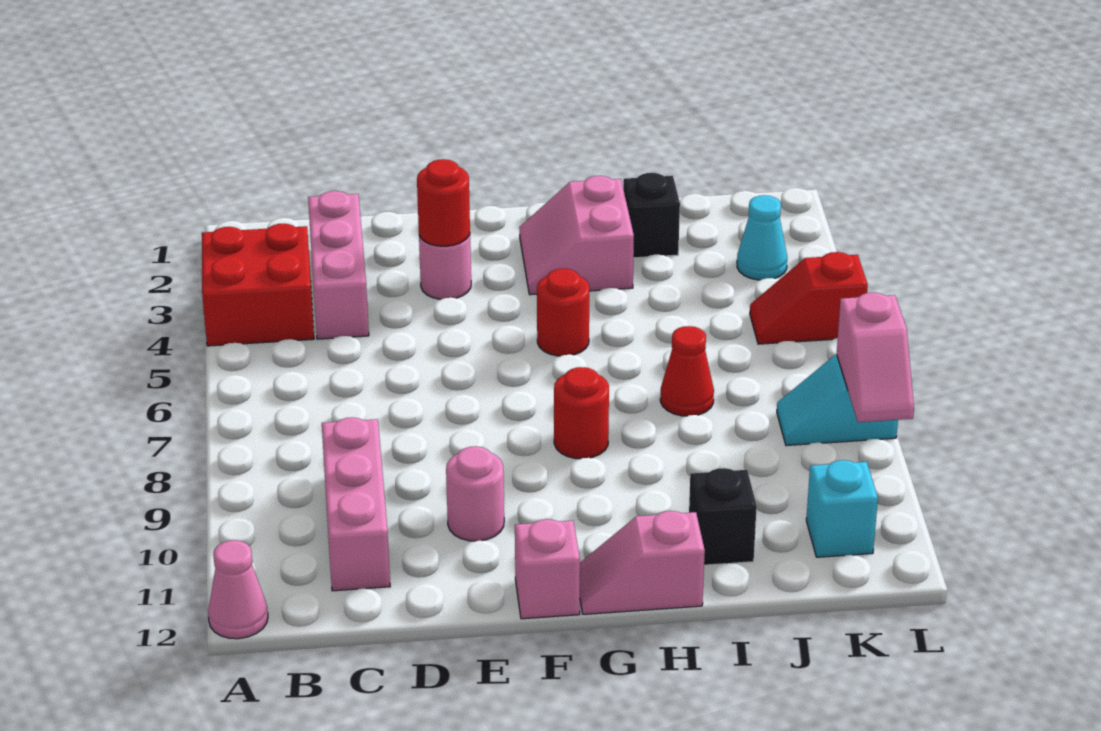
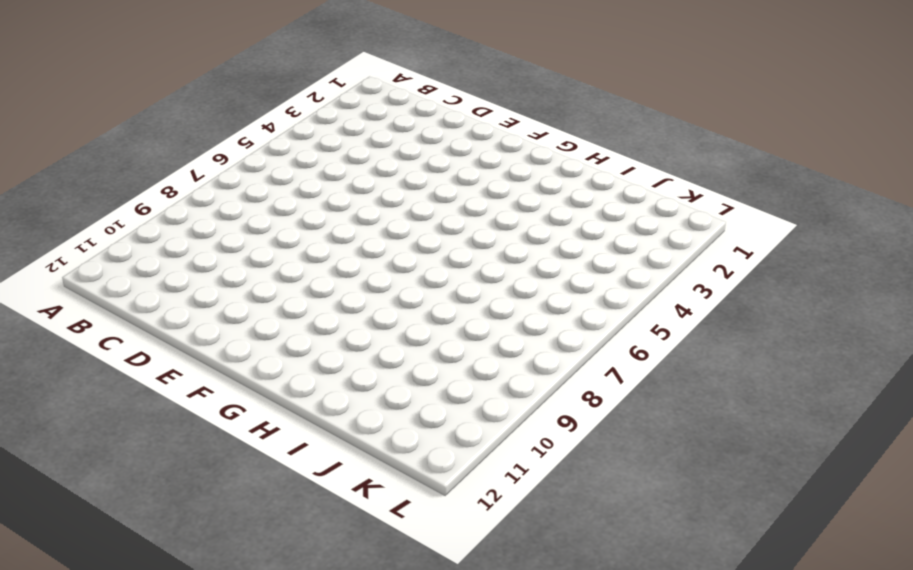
none -> red brick A3:B4 level 1
none -> pink cone A12 level 1
none -> pink brick C2:C4 level 1

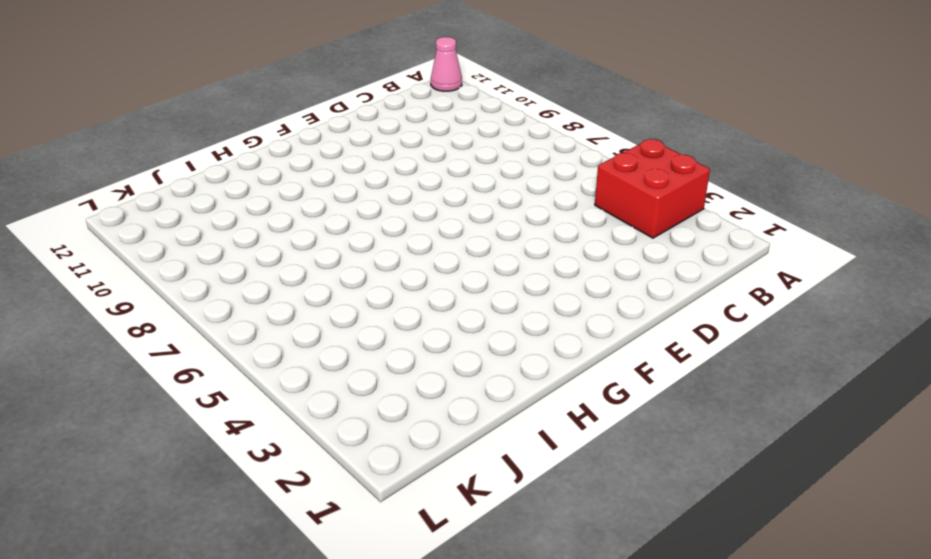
none -> pink brick C2:C4 level 1
none -> pink brick C9:C11 level 1
none -> pink round brick E3 level 1

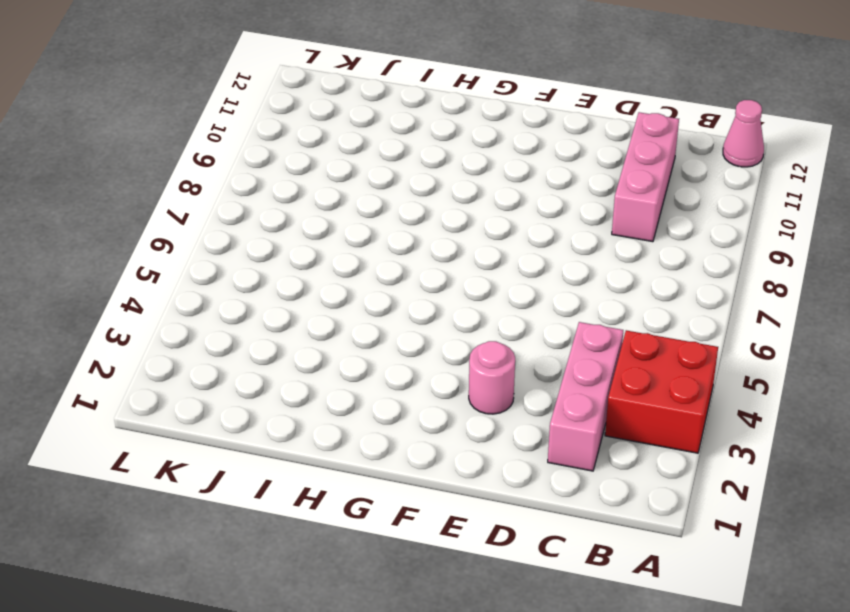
none -> pink round brick E10 level 1
none -> pink brick F12 level 1
none -> pink slope G2:H3 level 1 top H

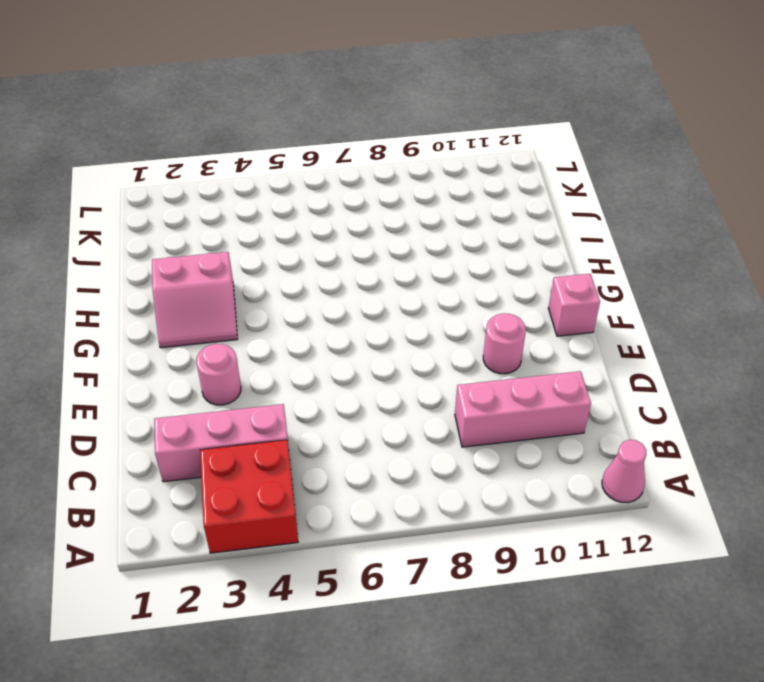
none -> red round brick G5 level 1
none -> red round brick G8 level 1
none -> pink slope G12:H12 level 1 top H

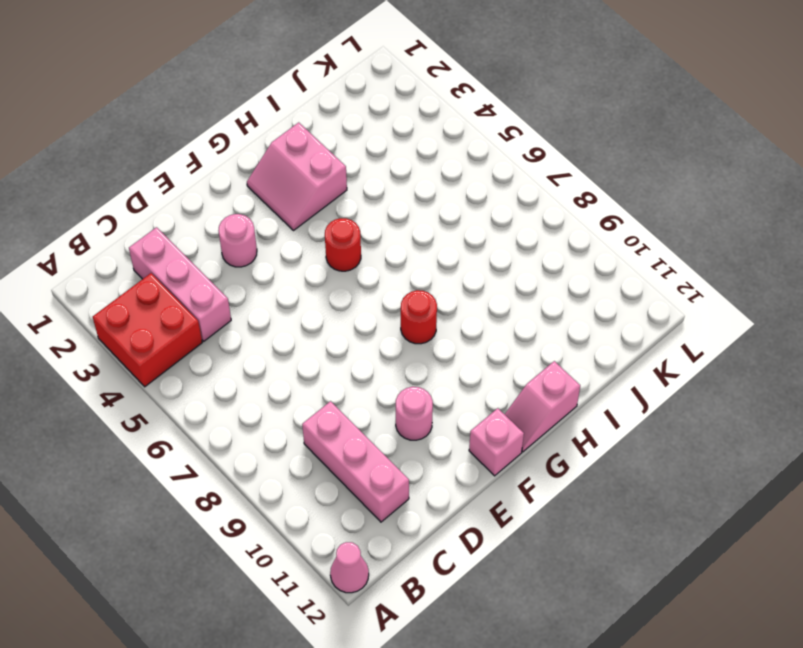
none -> black brick I2 level 1
none -> red cone I7 level 1
none -> black brick I11 level 1

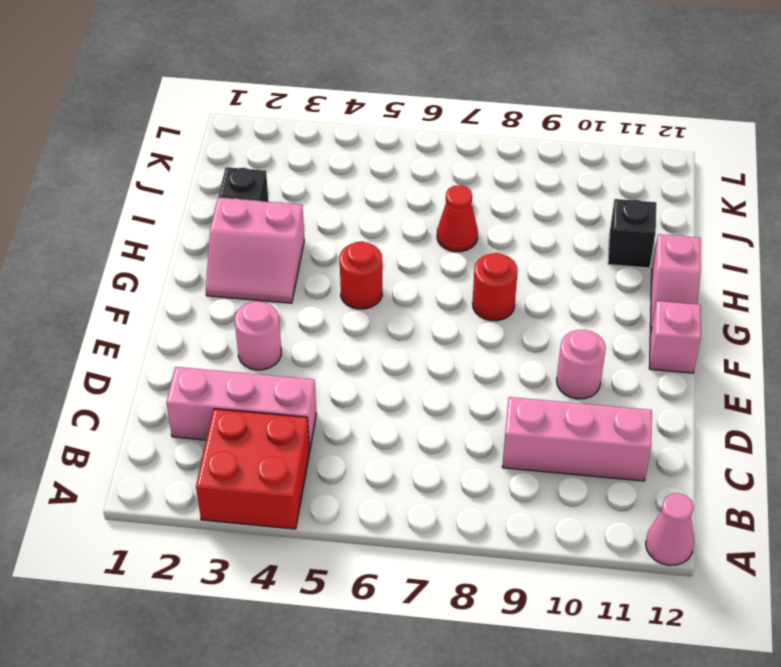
none -> cyan cone K3 level 1
none -> red slope K5:L5 level 1 top L
none -> cyan slope K8:L8 level 1 top L

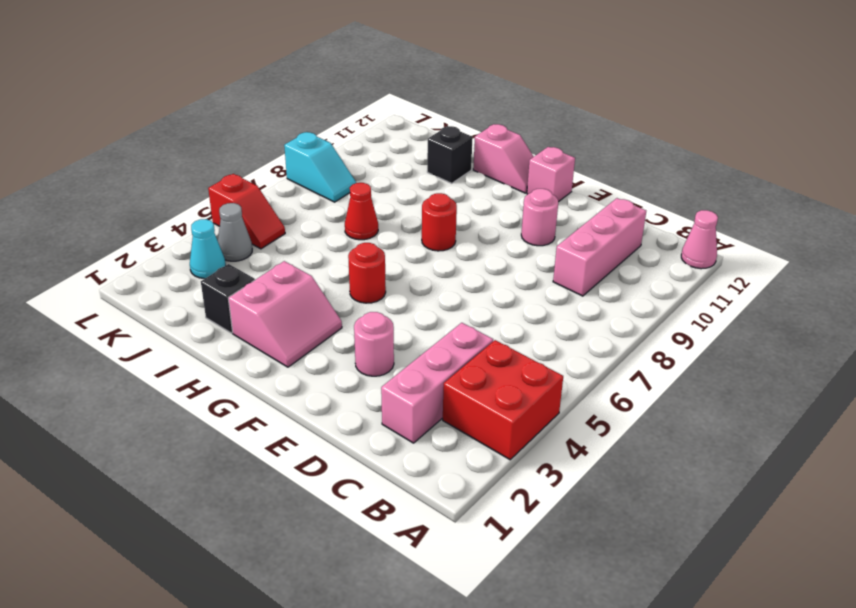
grey cone K4 level 1 -> none
none -> cyan brick K11 level 1
none -> red round brick E3 level 2
none -> pink slope L8:L9 level 2 top 8

